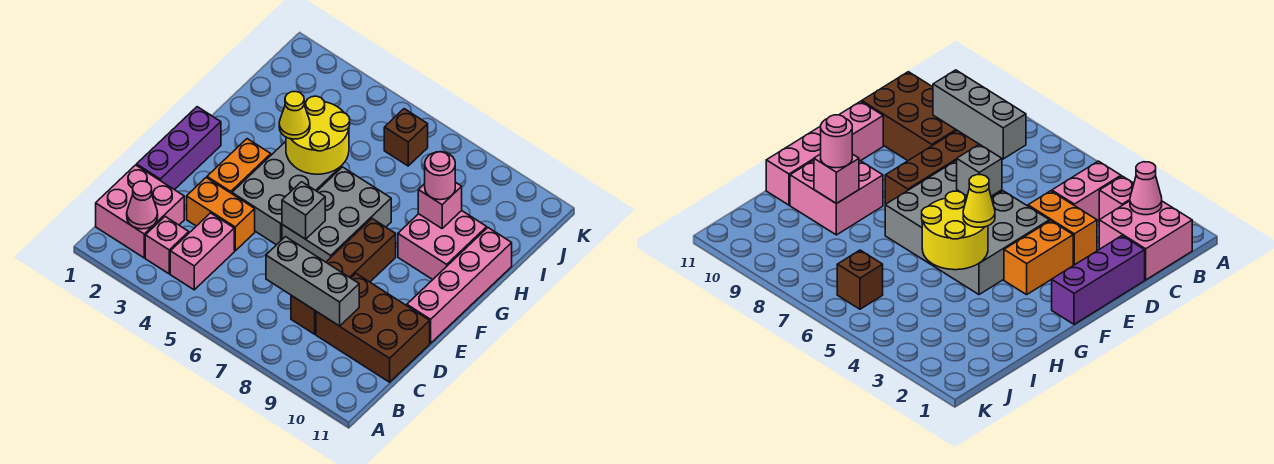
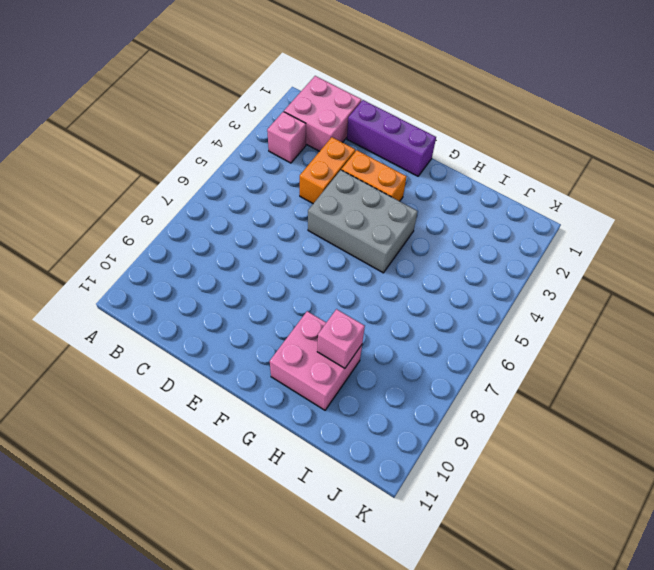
none -> pink brick B4:C4 level 1
none -> brown brick C8:F8 level 1
none -> brown brick C9:D11 level 1

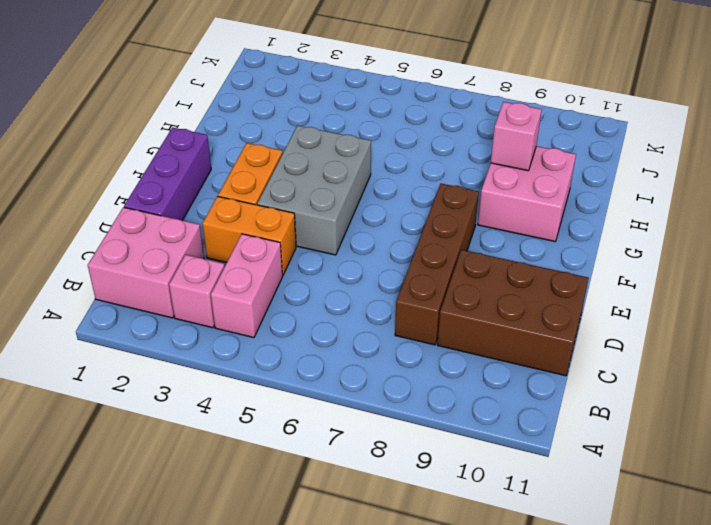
none -> grey brick E6:G7 level 1
none -> pink brick E11:H11 level 1
none -> brown brick J6 level 1

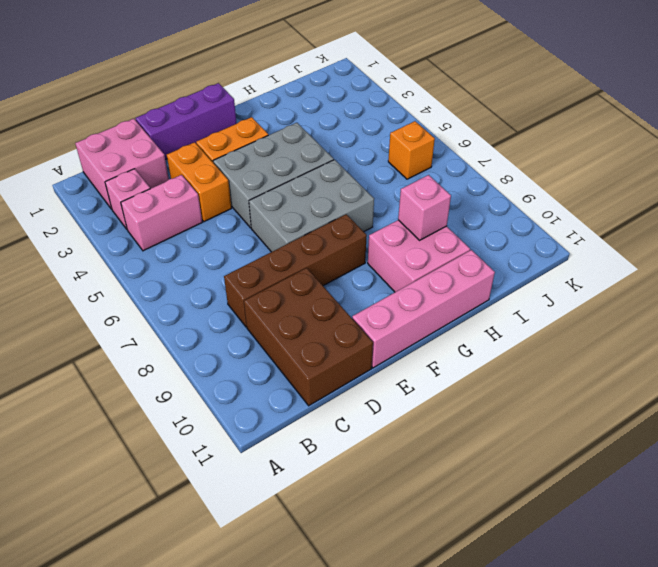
orange brick J6 level 1 -> brown brick J6 level 1
none -> pink cone B2 level 2
none -> grey brick C7:C9 level 2
none -> grey brick E6 level 2

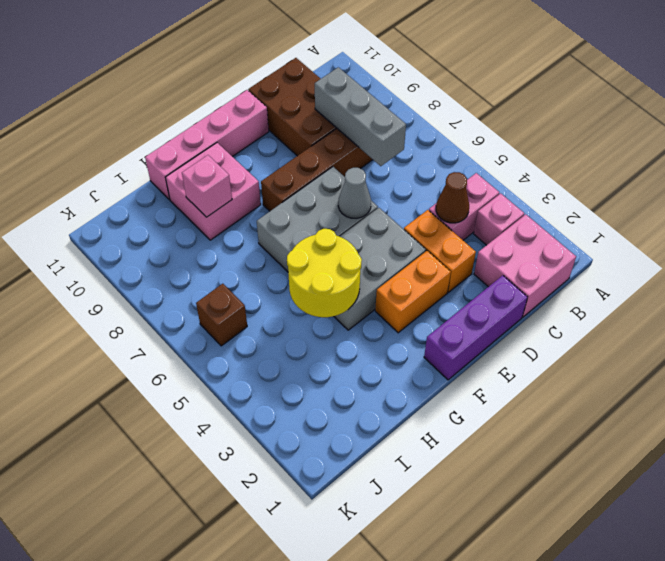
brown cone C4 level 2 -> none
grey cone E6 level 2 -> grey brick E6 level 2
none -> pink cone B2 level 2
none -> yellow cone G4 level 3
none -> pink round brick H9 level 3

